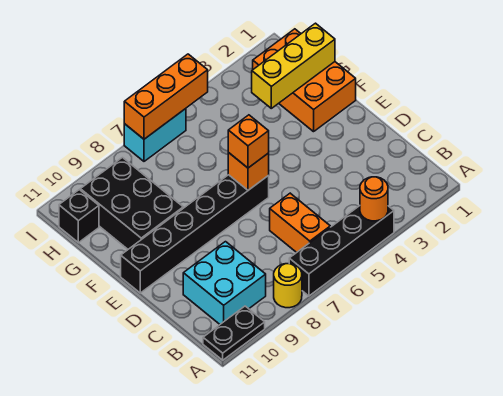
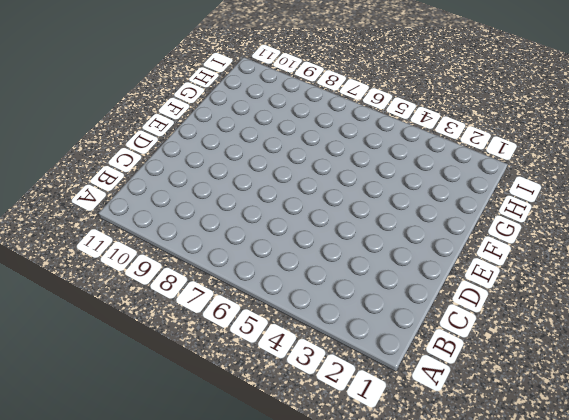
none -> black brick A4:A7 level 1
none -> yellow round brick A8 level 1
none -> black plate A10:A11 level 1

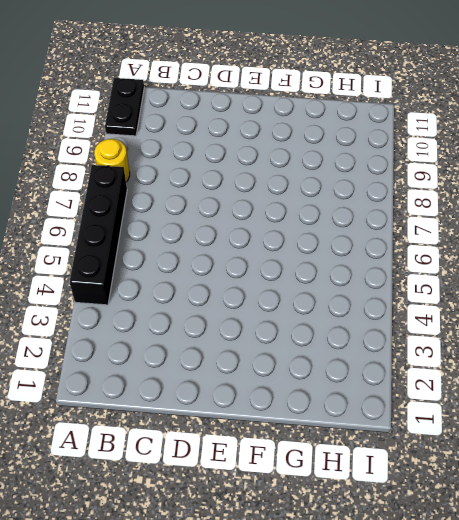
none -> orange brick B6:C6 level 1
none -> cyan brick B9:C10 level 1
none -> black brick E6:E11 level 1

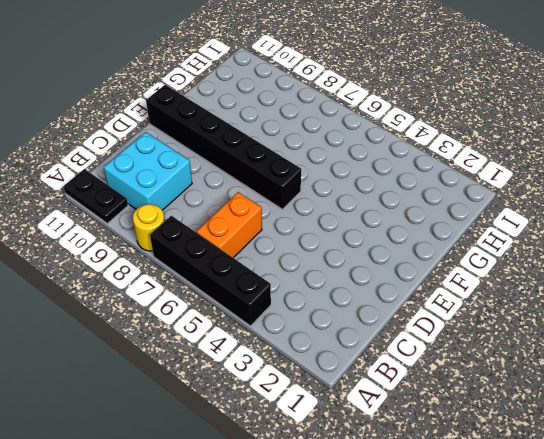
none -> orange brick F1:H2 level 1
none -> black brick F9:H10 level 1
none -> black brick H11 level 1

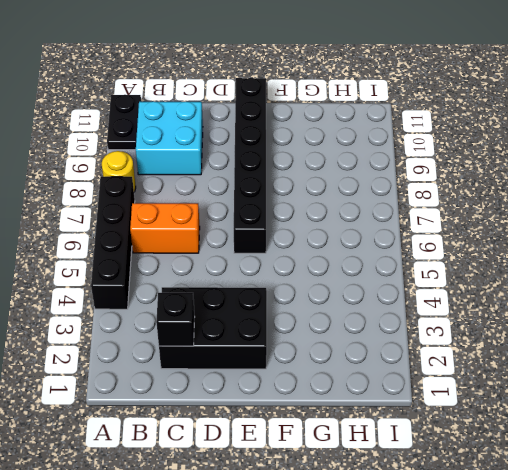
black brick C2:E3 level 1 -> black brick F9:H10 level 1
black brick C2 level 2 -> black brick H11 level 1
none -> orange brick F1:H2 level 1
none -> cyan brick I6:I7 level 1
none -> orange round brick A4 level 2

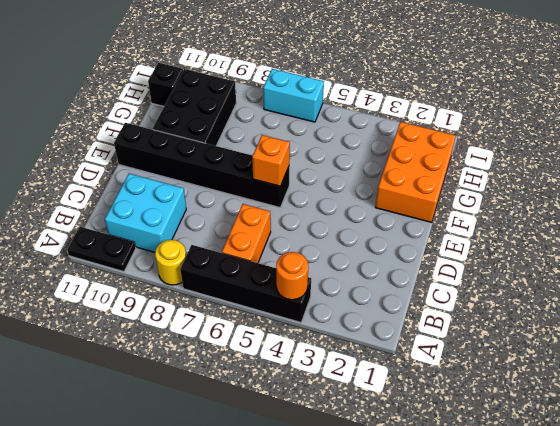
none -> yellow brick G1:G3 level 2
none -> orange brick I5:I7 level 2
none -> orange brick E6 level 3

